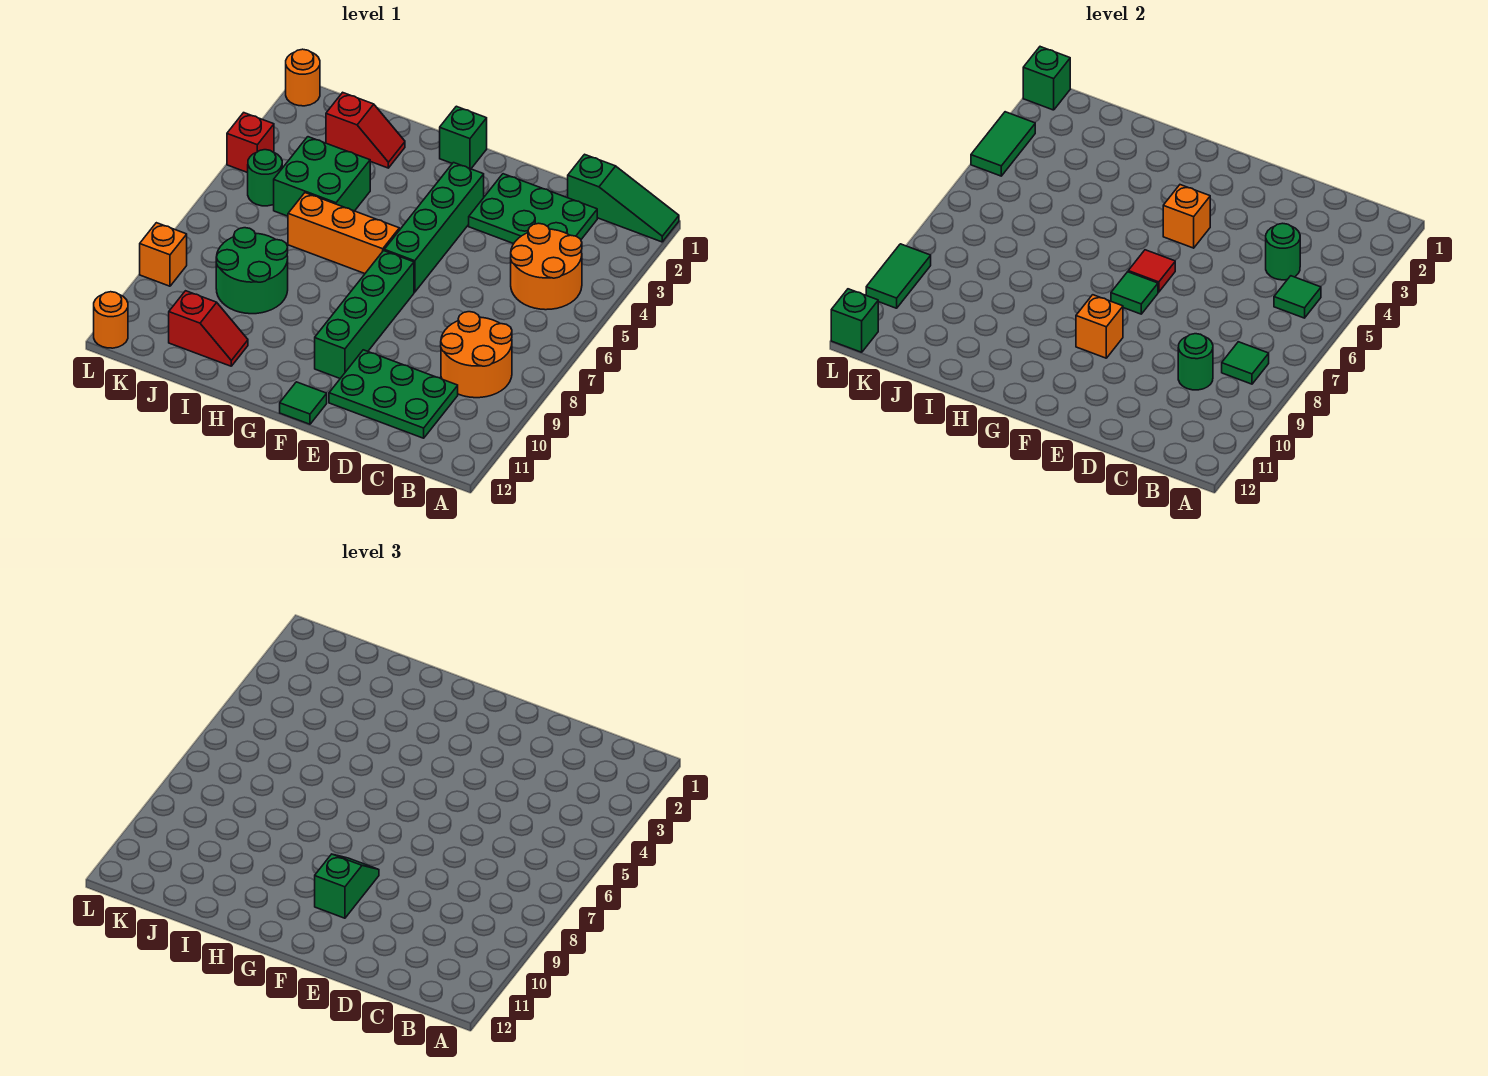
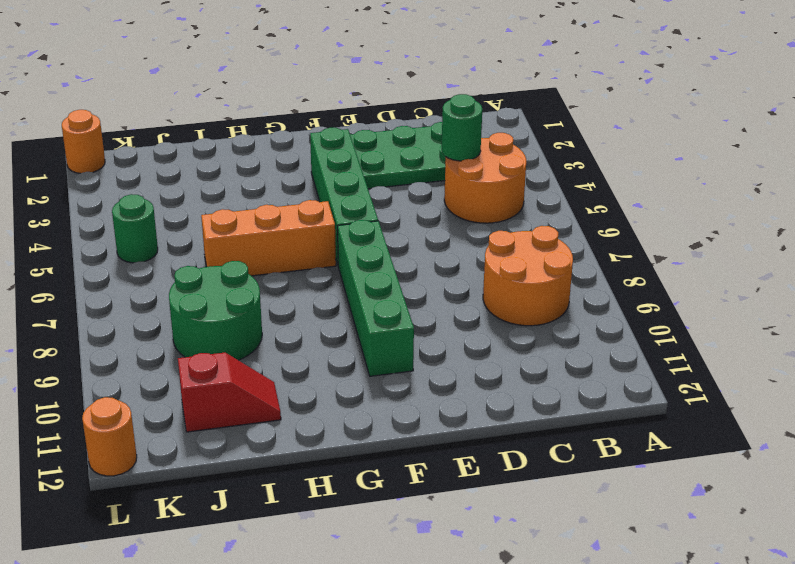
none -> green slope A1:C1 level 1 top C
none -> green plate C10:E11 level 1
none -> green tile F12 level 1
none -> green brick G1 level 1

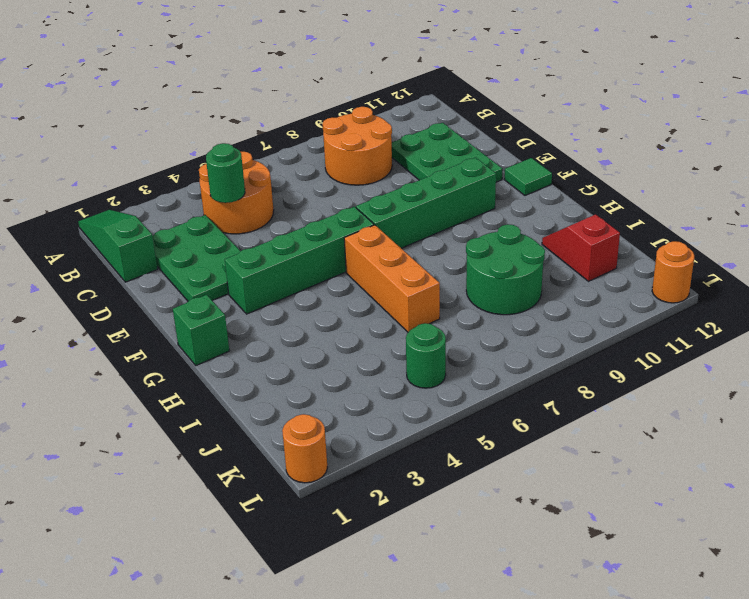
none -> red slope I2:J2 level 1 top J
none -> green brick I4:J5 level 1
none -> red brick L4 level 1
none -> orange brick L9 level 1

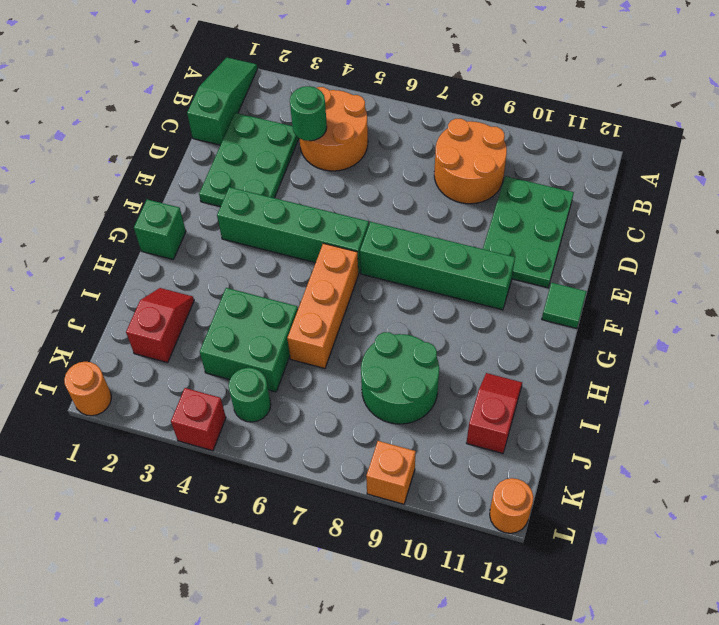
none -> green tile B5 level 2
none -> green tile B8 level 2
none -> green round brick C9 level 2
none -> orange brick F4 level 2

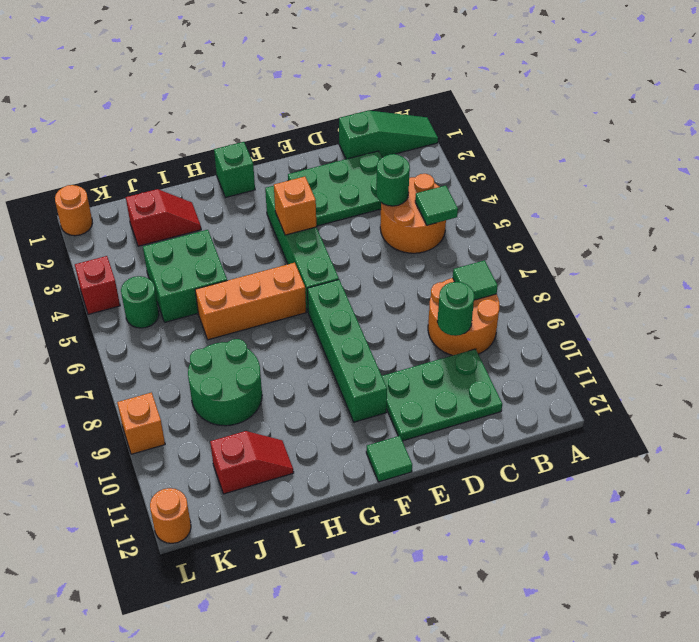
none -> red tile F6 level 2
none -> green tile F7 level 2
none -> orange brick F9 level 2
none -> green brick L1 level 2

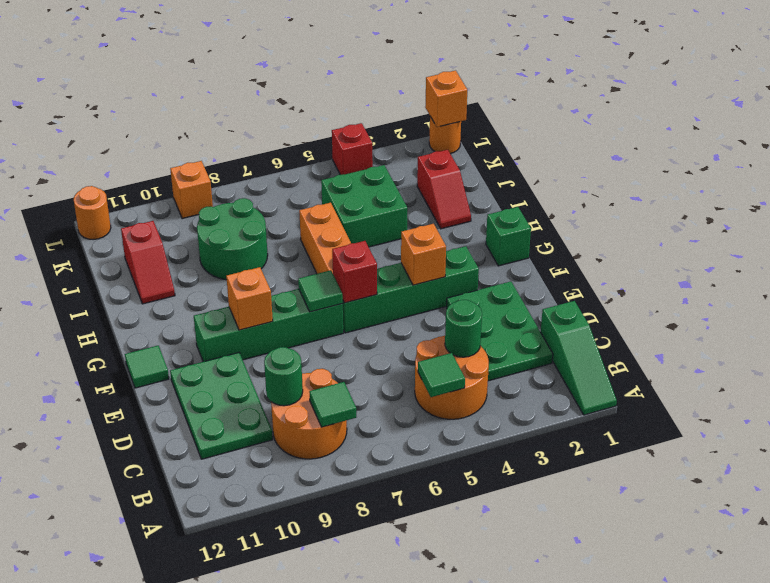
red brick F6 level 2 -> red tile F6 level 2
orange brick L1 level 2 -> green brick L1 level 2
none -> green round brick K5 level 1
none -> green tile L3:L4 level 2
none -> green tile L9:L10 level 2
none -> green brick L12 level 2

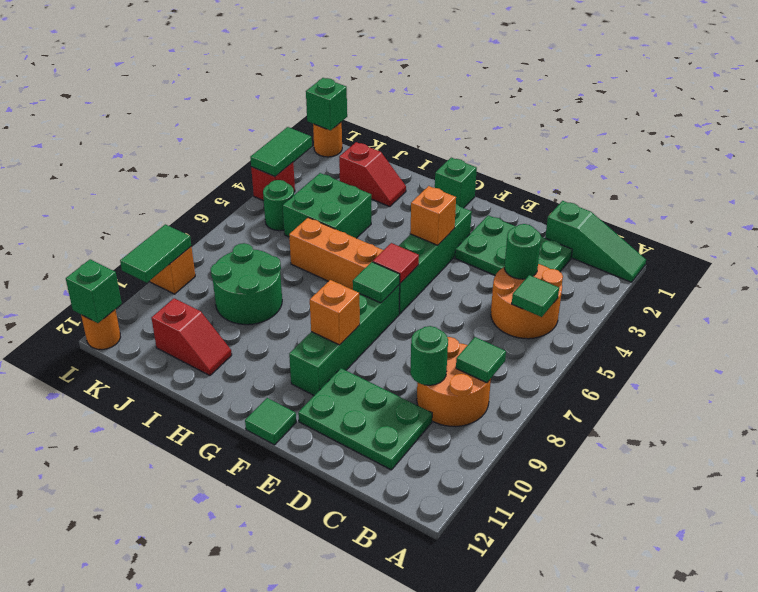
none -> green slope F9:F10 level 3 top 10

